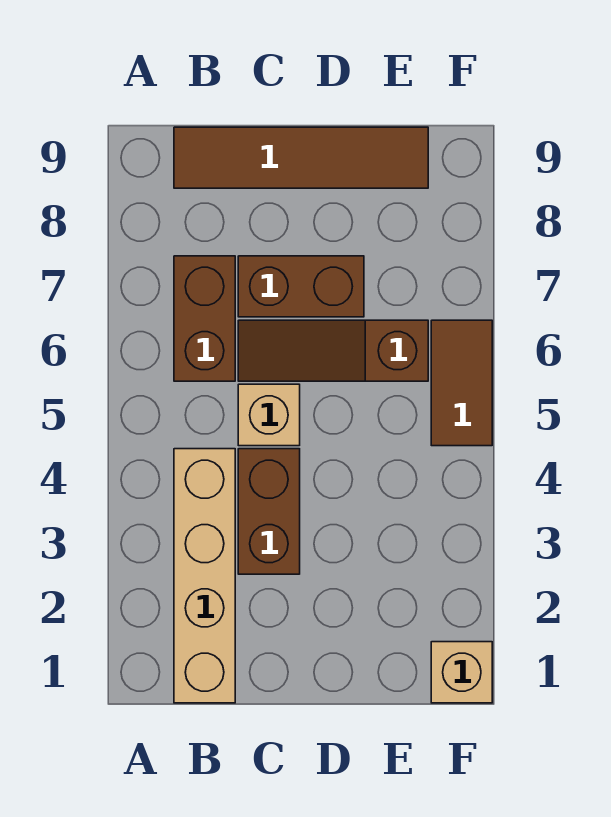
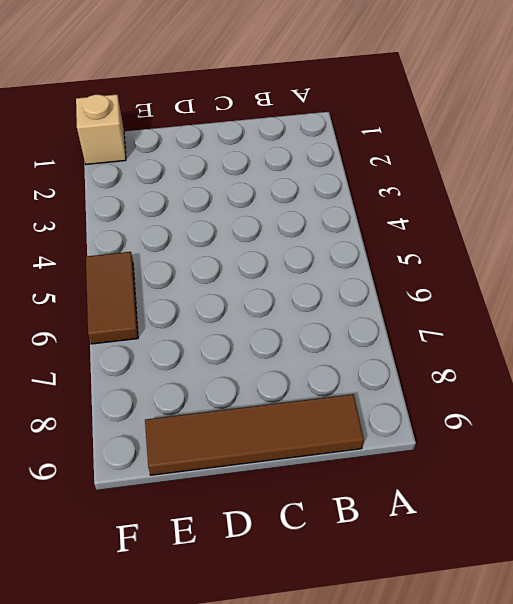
none -> tan brick B1:B4 level 1
none -> brown brick B6:B7 level 1

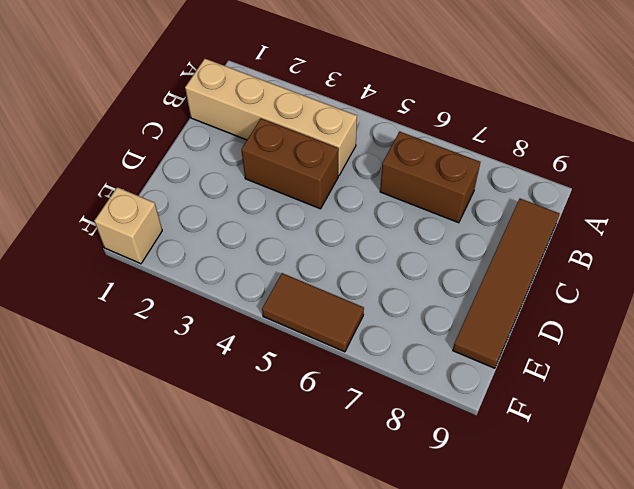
none -> tan brick C5 level 1
none -> brown slope C6:E6 level 1 top E

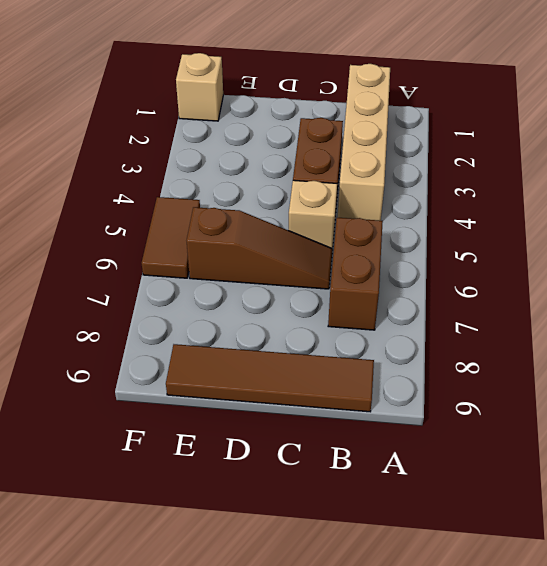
none -> brown brick C7:D7 level 1

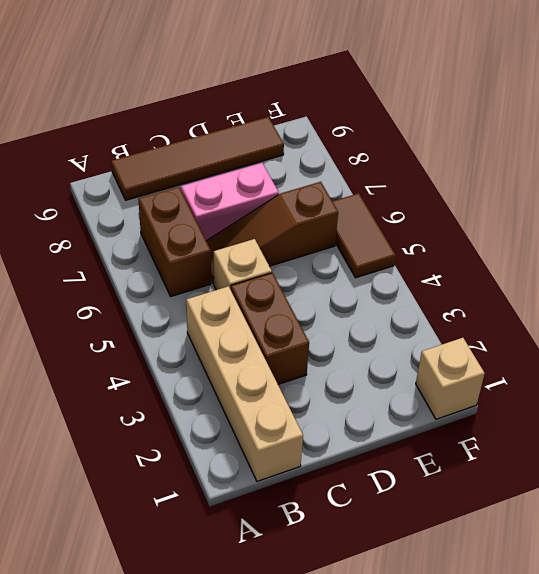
pink brick C7:D7 level 1 -> brown brick C7:D7 level 1

